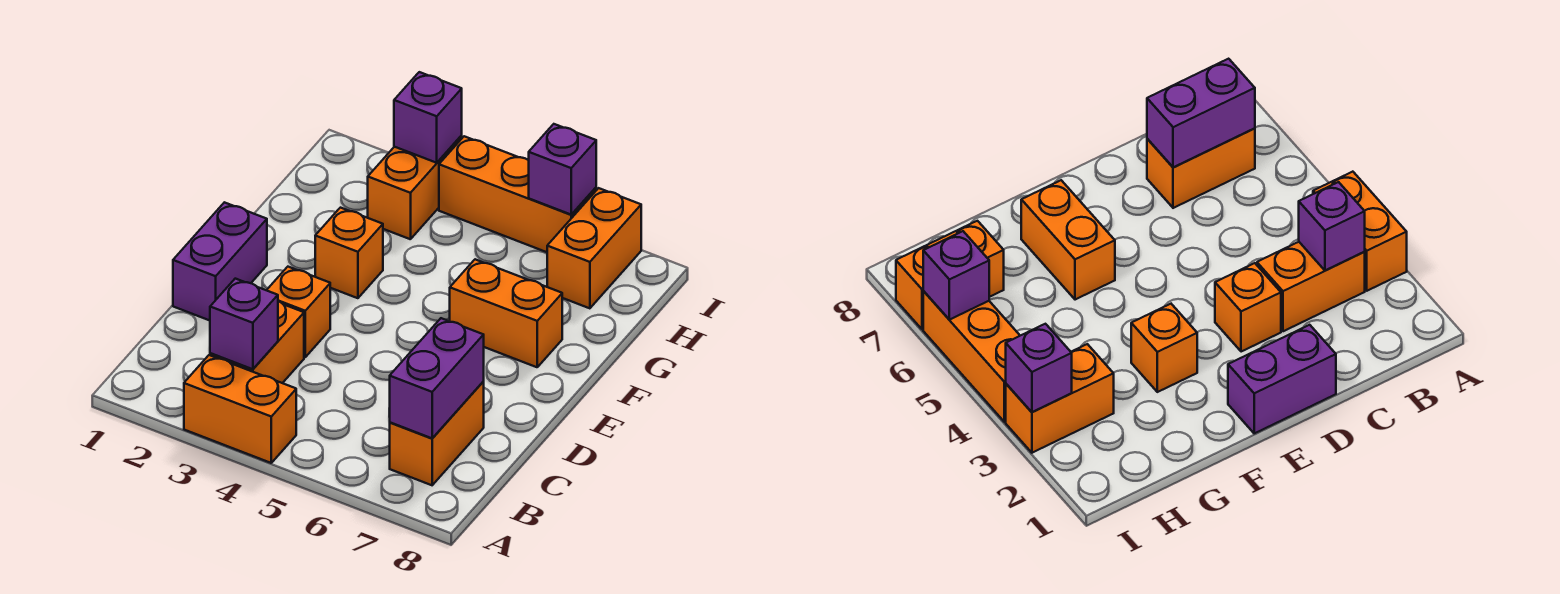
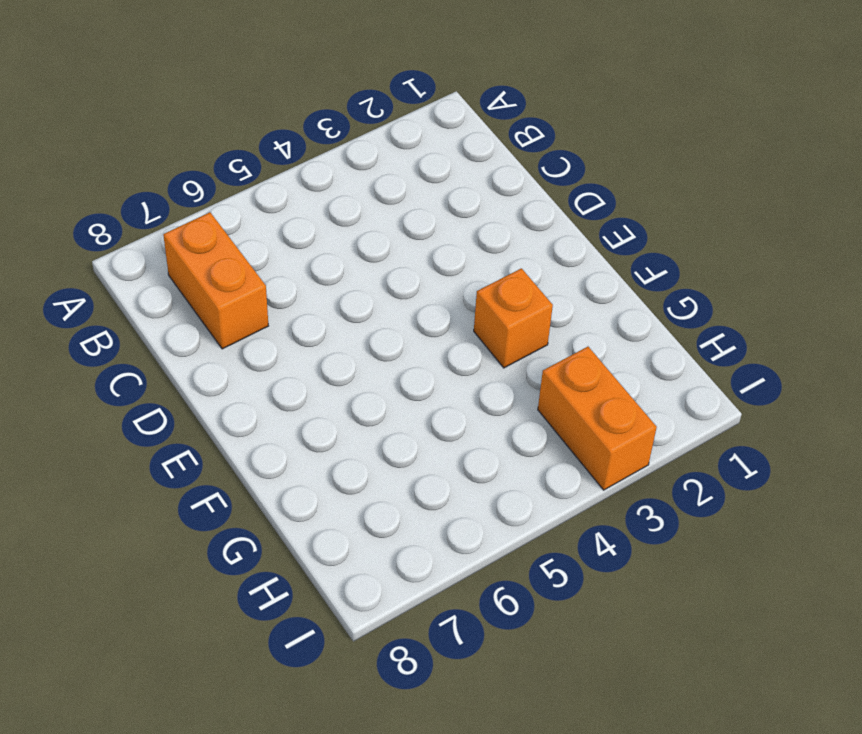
none -> orange brick A3:A4 level 1
none -> orange brick B3:C3 level 1
none -> purple brick D1:E1 level 1

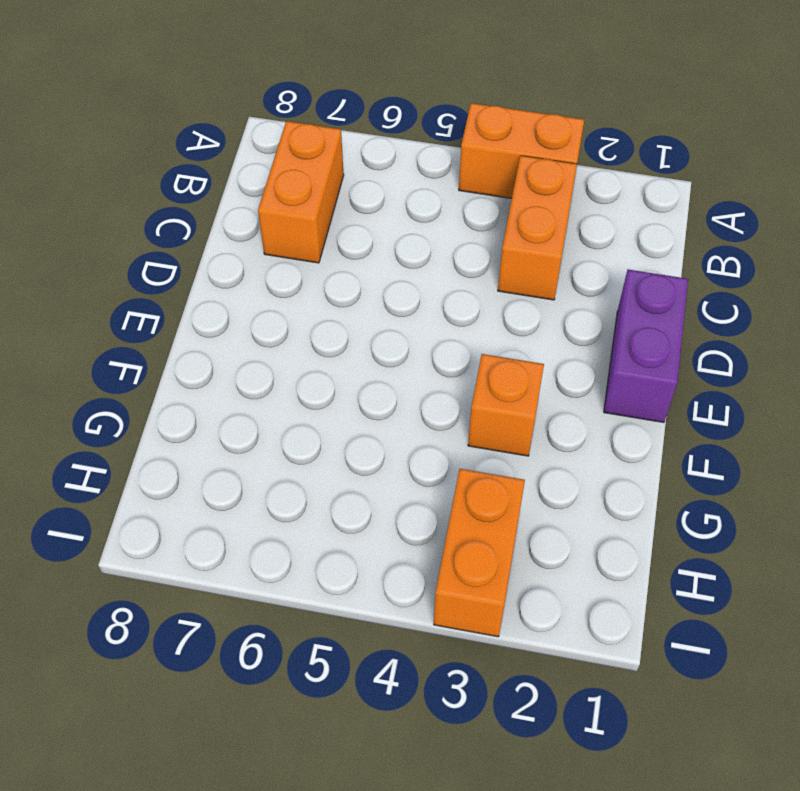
none -> orange brick D3 level 1
none -> orange brick F6:F7 level 1
none -> orange brick H7:I7 level 1

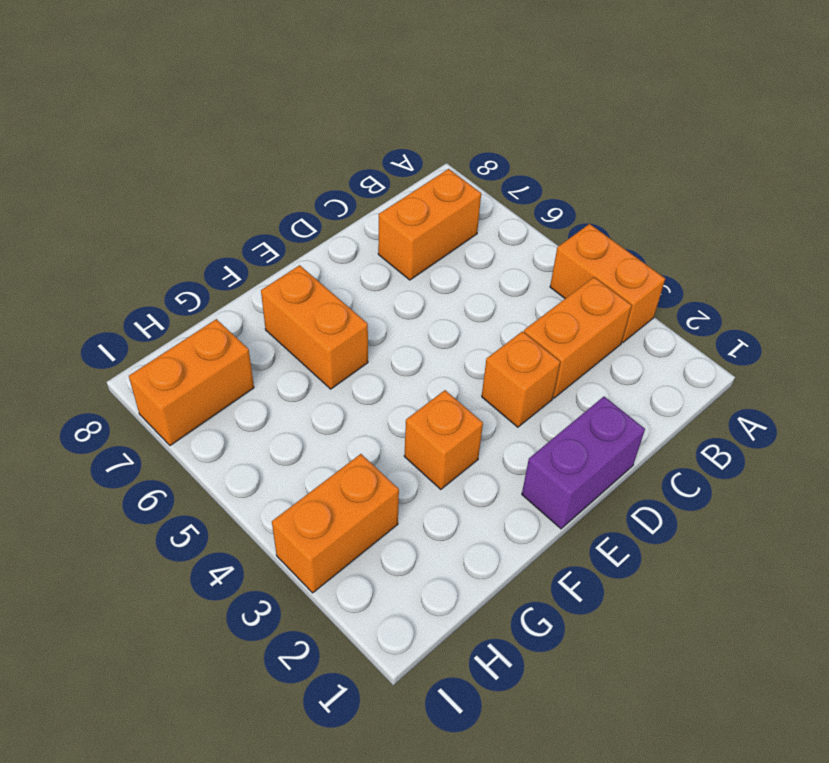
none -> orange brick I4:I6 level 1
none -> purple brick B3 level 2
none -> purple brick B7:C7 level 2

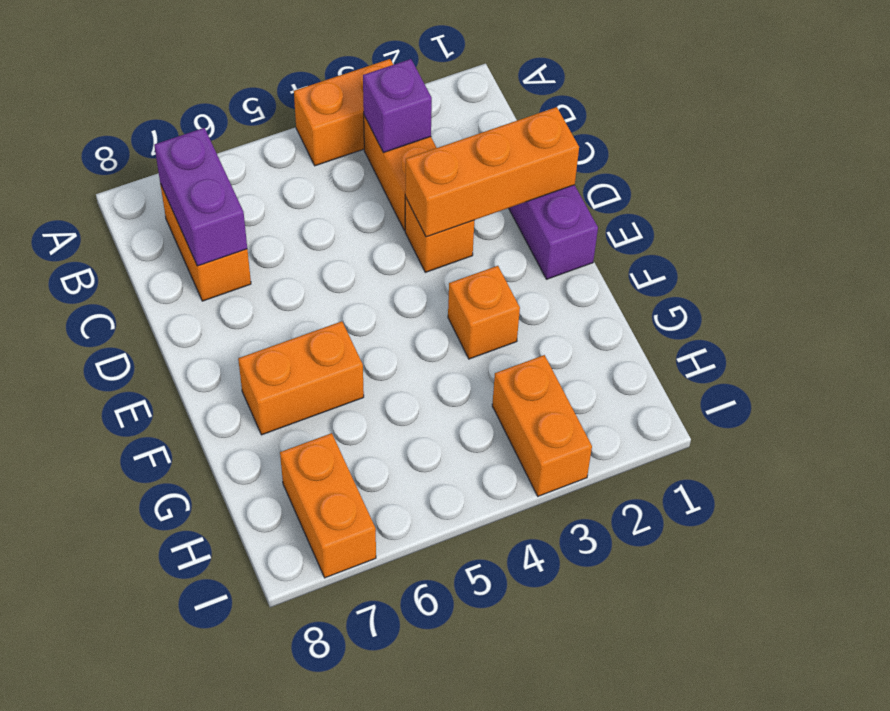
orange brick D1:D3 level 2 -> orange brick I4:I6 level 1
none -> purple brick I3 level 2
none -> purple brick I6 level 2

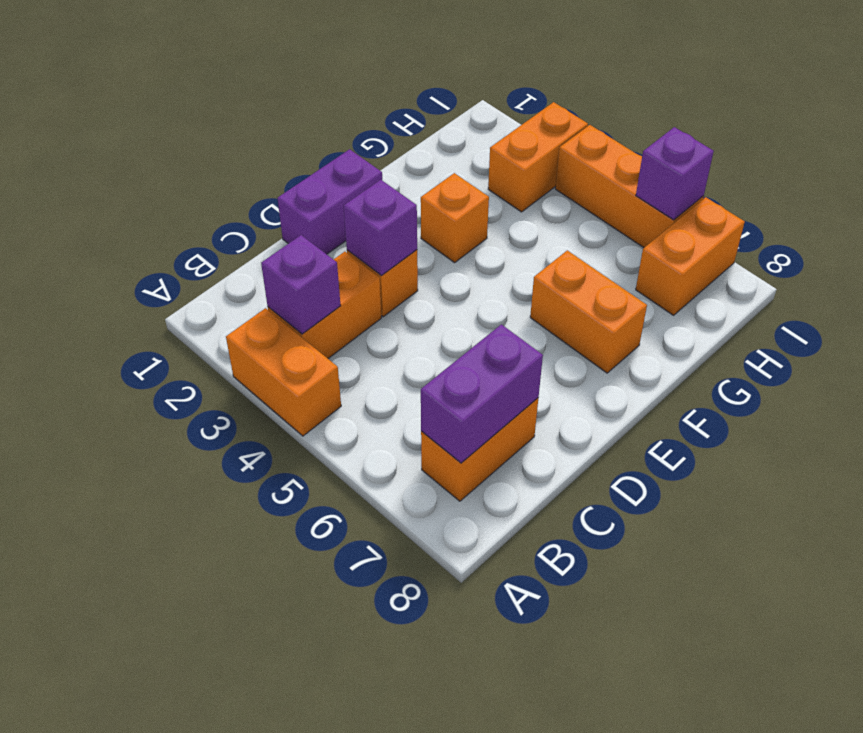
purple brick D3 level 2 -> purple brick I3 level 2

